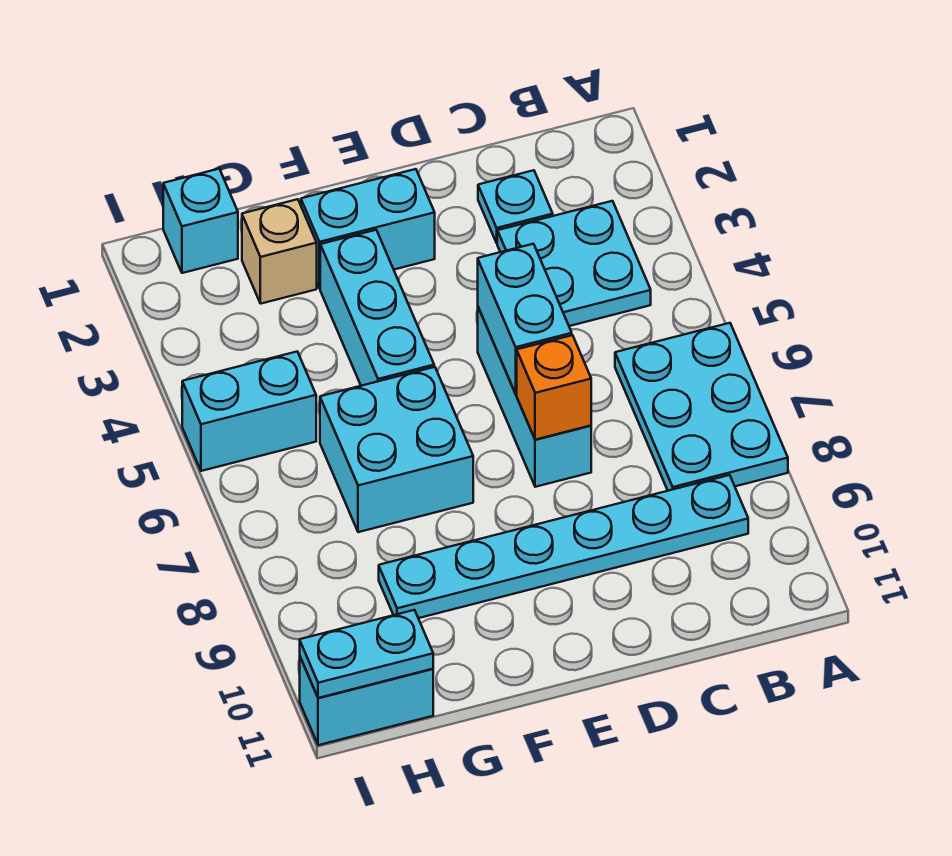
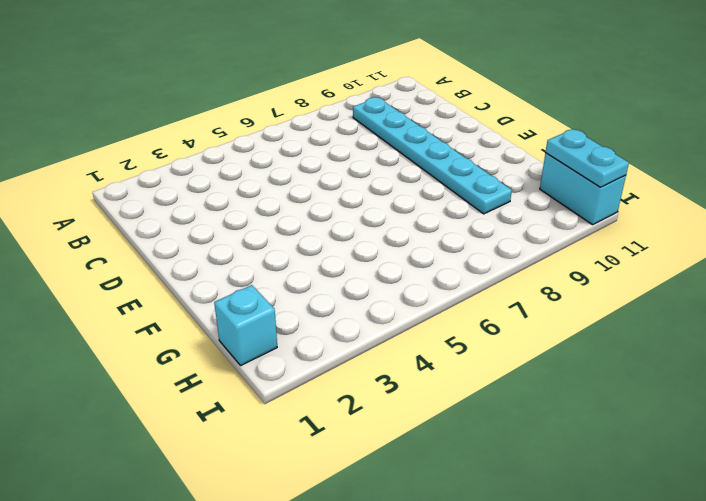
none -> cyan plate A6:B8 level 1
none -> cyan plate B3:C4 level 1
none -> cyan plate C2 level 1

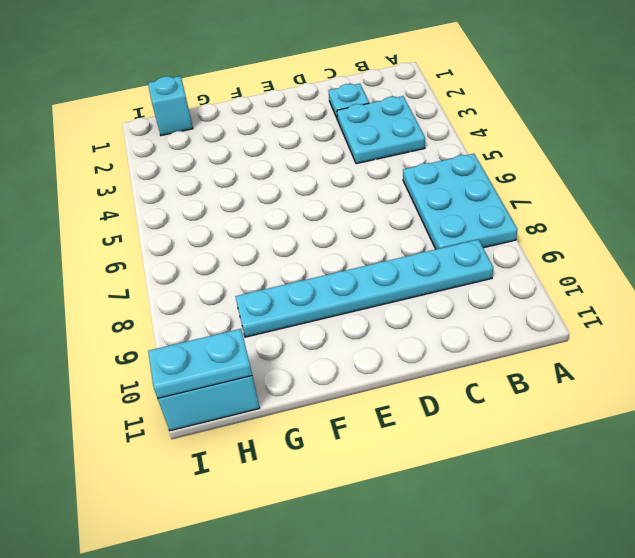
none -> cyan brick D5:D7 level 1
none -> cyan brick E2:F2 level 1
none -> cyan brick F3:F5 level 1

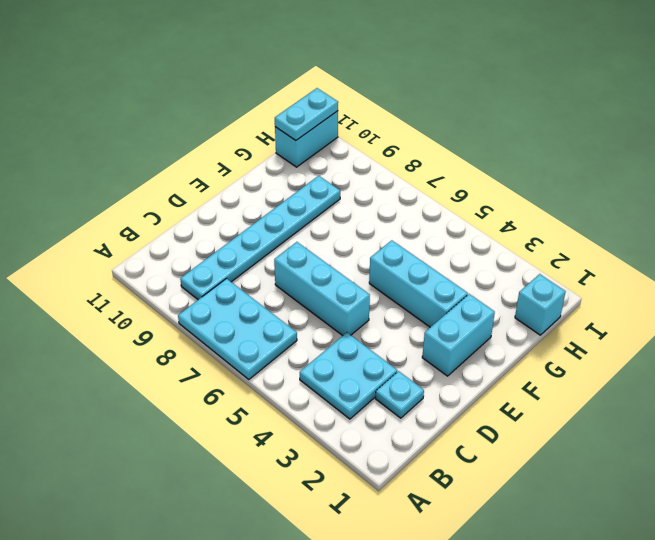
none -> cyan brick F6:G7 level 1
none -> tan brick G2 level 1
none -> cyan brick H5:I5 level 1

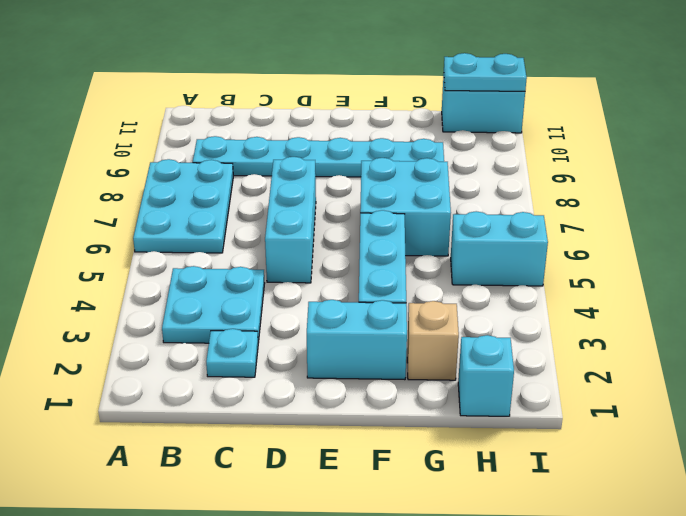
none -> cyan brick D5:D6 level 2
none -> orange brick D7 level 2

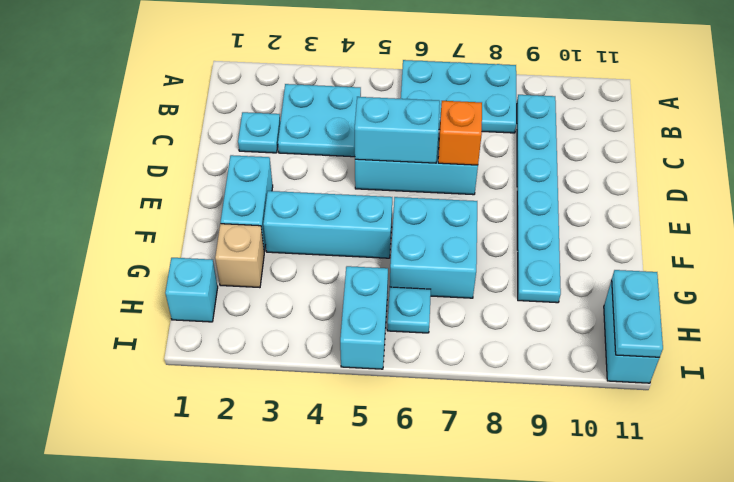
cyan plate H6 level 1 -> none

